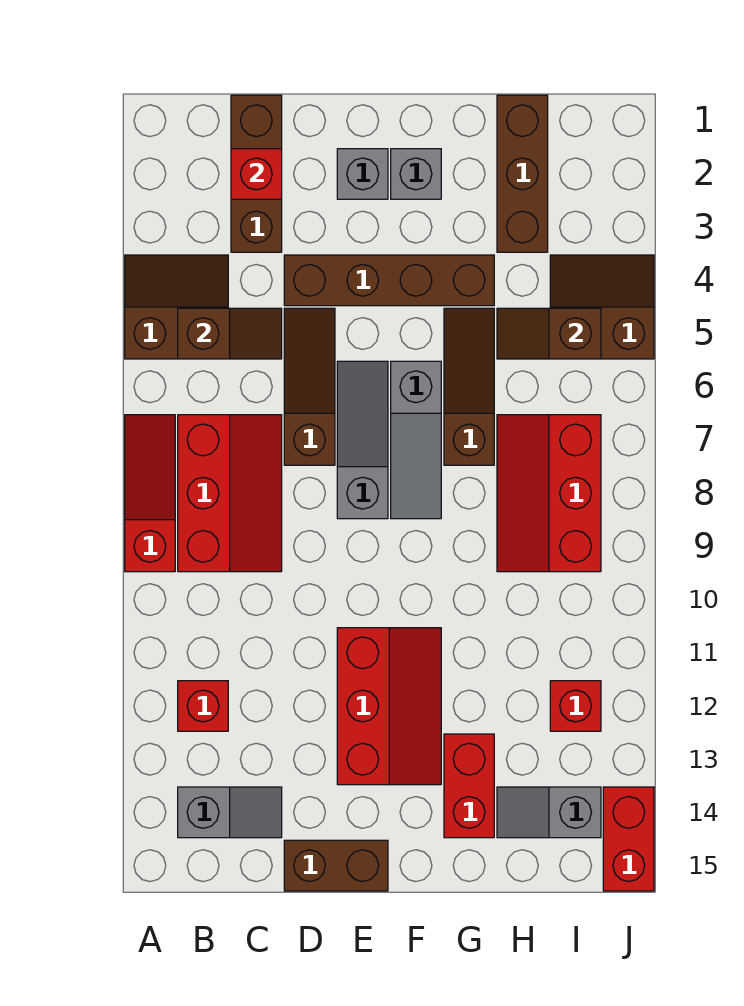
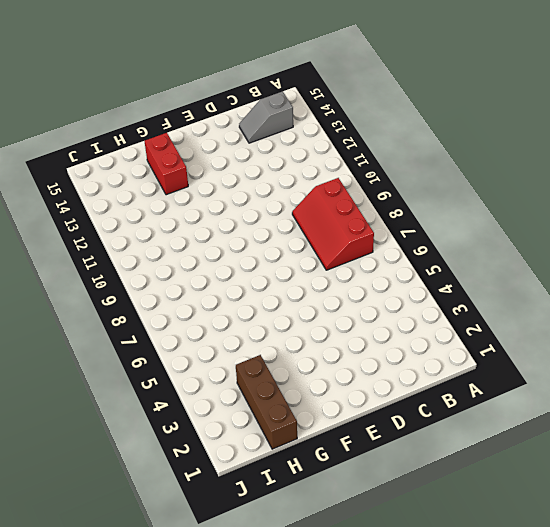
none -> brown slope A4:B5 level 1 top 5
none -> red slope A7:A9 level 1 top 9
none -> red brick B12 level 1

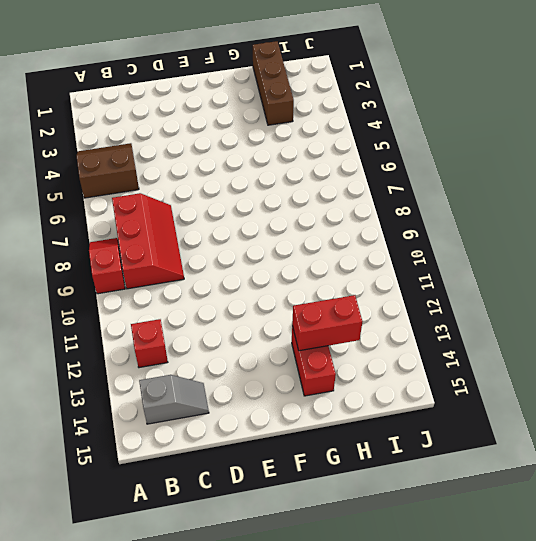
red slope A8:A9 level 1 top 9 -> red slope A7:A9 level 1 top 9
red brick G13:H13 level 2 -> red brick J14:J15 level 1
none -> brown brick C1:C3 level 1
none -> brown brick D4:G4 level 1
none -> brown slope D5:D7 level 1 top 7

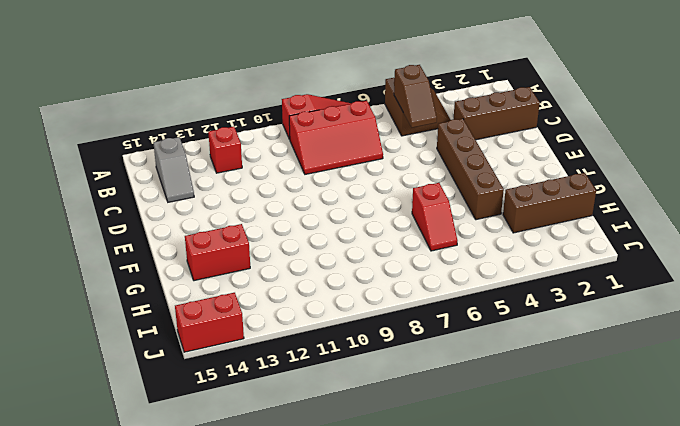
red slope G6:H6 level 1 top G -> brown slope G5:G7 level 1 top 7
none -> brown slope D5:D7 level 1 top 7
none -> brown brick D15:E15 level 1
none -> grey brick E2 level 1

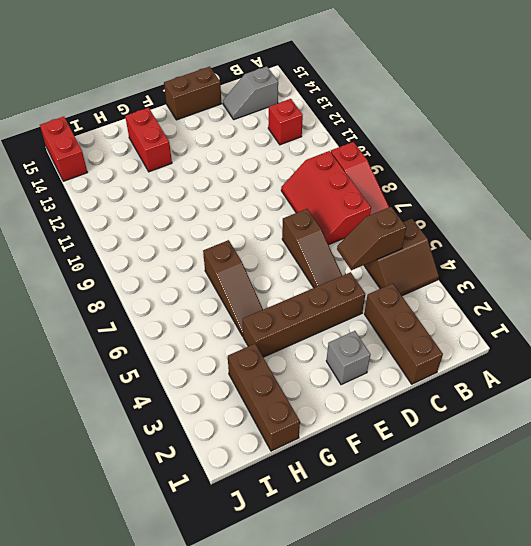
none -> grey slope E6:E8 level 1 top 8
none -> red slope E11:F13 level 1 top E
none -> grey brick F2 level 1

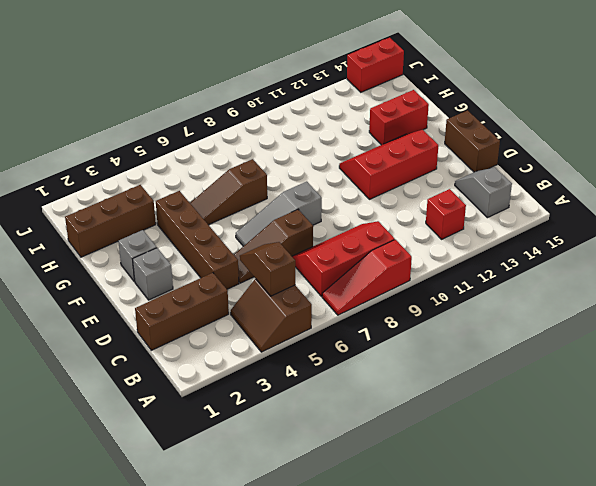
none -> grey slope F6:F8 level 1 top 6
none -> red slope H7:I9 level 1 top I
none -> grey slope H14:I14 level 1 top I

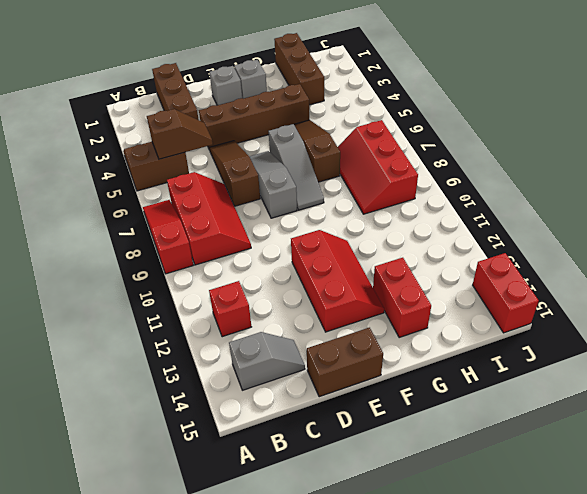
none -> grey slope H14:I14 level 1 top I
none -> brown slope I4:J5 level 1 top 5
none -> red brick I12 level 1

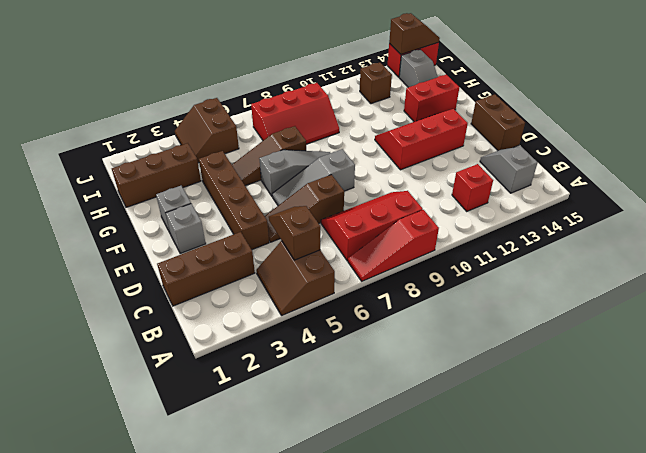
brown brick I12 level 1 -> red brick I12 level 1
brown slope J14:J15 level 2 top 14 -> brown slope H5:I5 level 2 top I
none -> red brick C2 level 2

